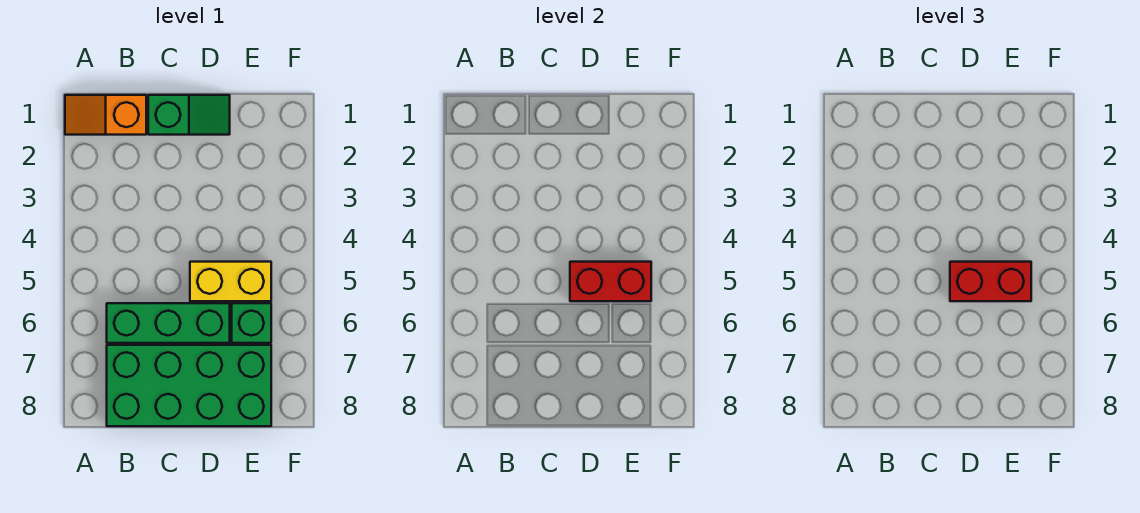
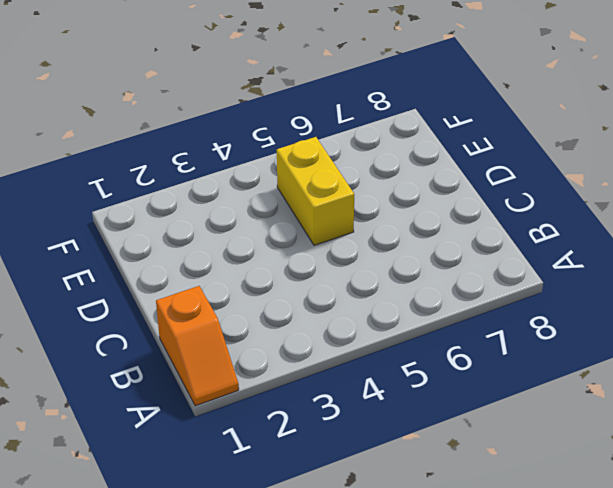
none -> green brick B6:D6 level 1
none -> green brick B7:E8 level 1

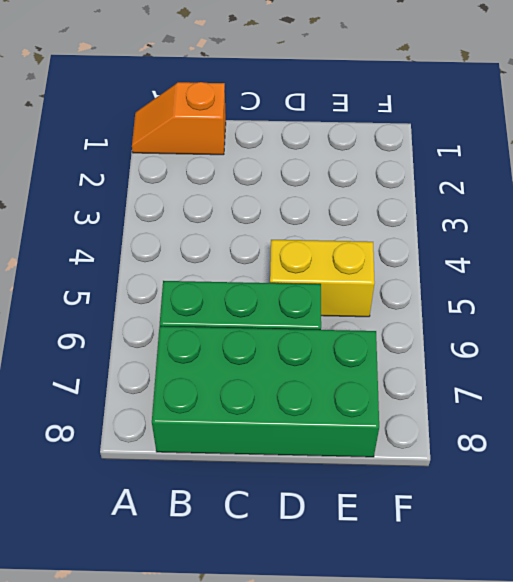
none -> green slope C1:D1 level 1 top C
none -> green brick E6 level 1

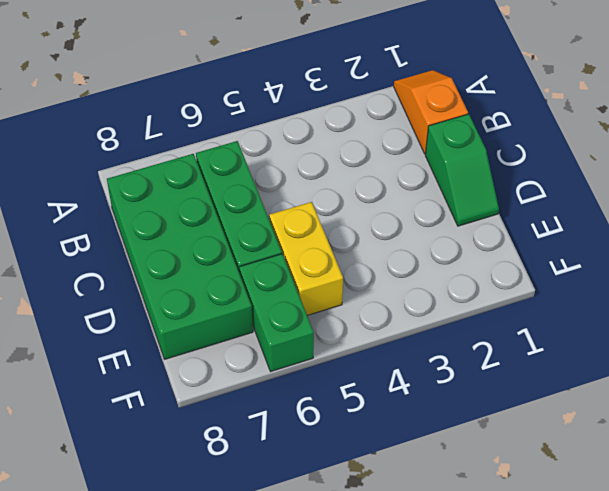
green brick E6:F6 level 1 -> green brick E6 level 1
none -> red brick D5:E5 level 2
none -> red brick D5:E5 level 3

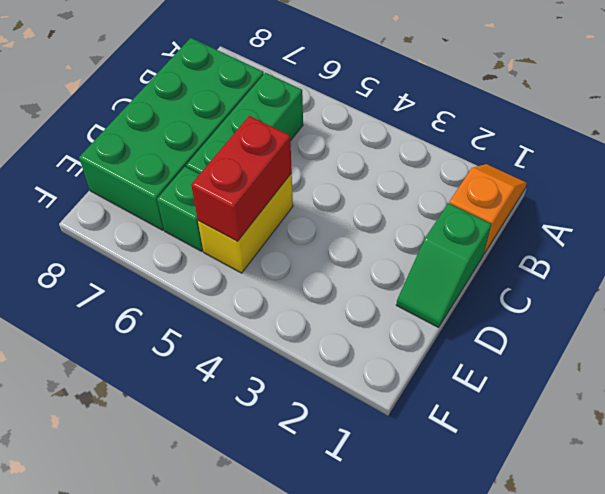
none -> red brick D5:E5 level 3

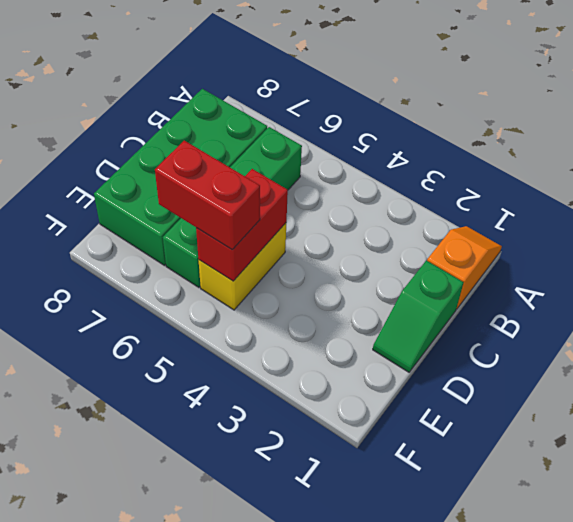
red brick E5:E6 level 3 -> red brick D5:E5 level 3

